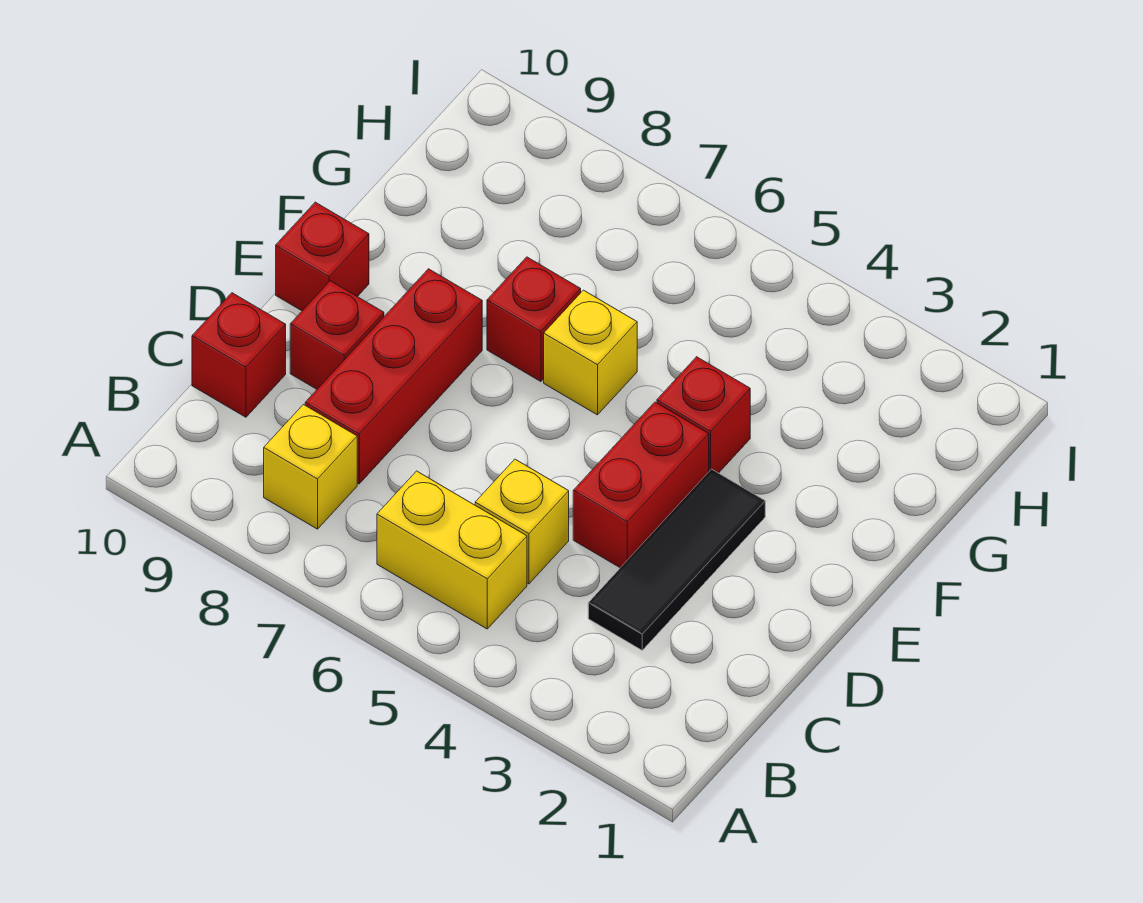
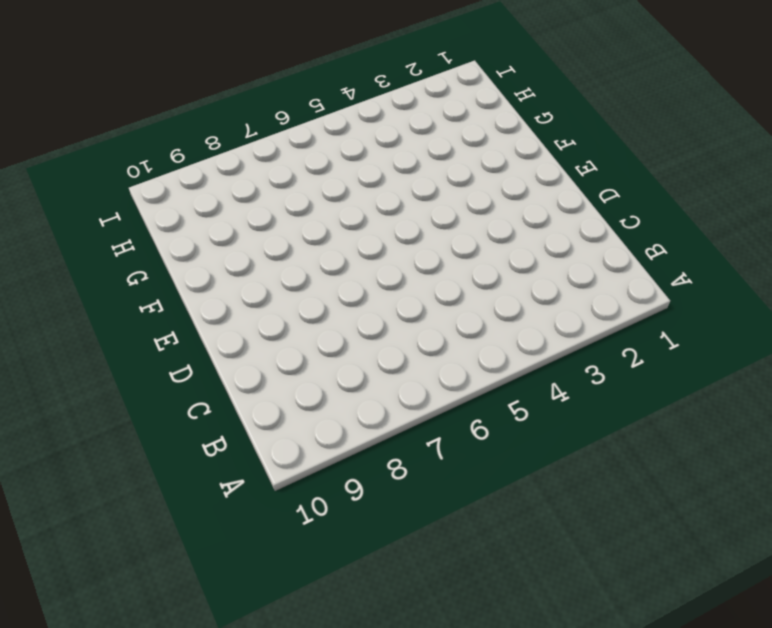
none -> yellow brick B5:B6 level 1
none -> yellow brick B8 level 1
none -> black tile C3:E3 level 1

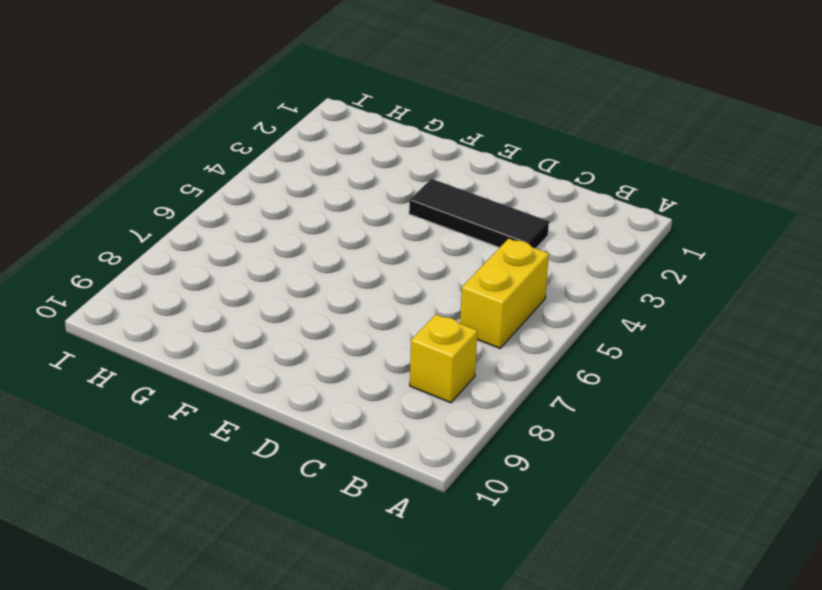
none -> yellow brick C5 level 1
none -> red brick C8:E8 level 1
none -> red brick C10 level 1

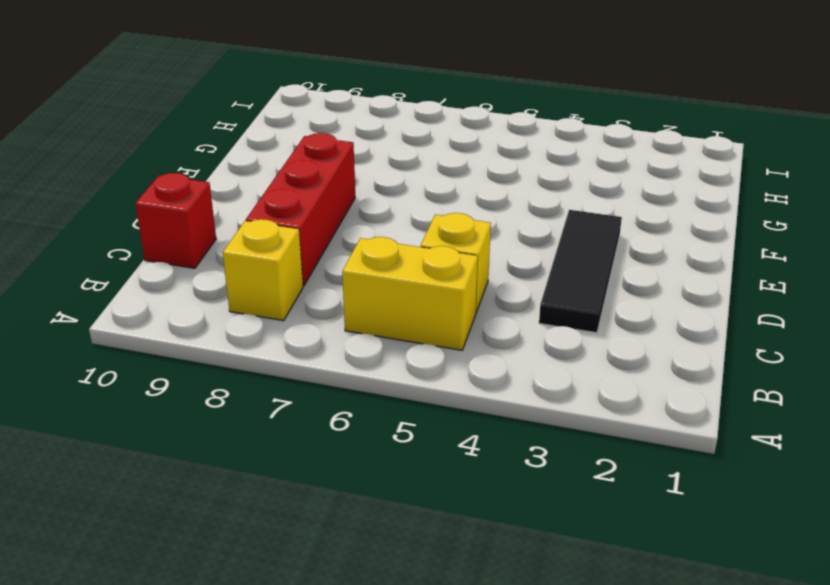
none -> red brick D4:E4 level 1
none -> red brick D9 level 1
none -> red brick E10 level 1

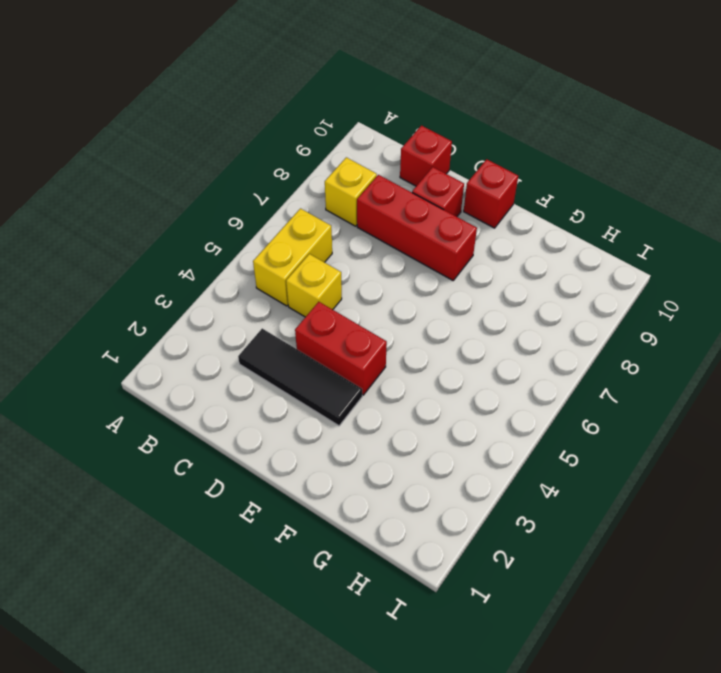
none -> red brick F4 level 1
none -> yellow brick F6 level 1
none -> red brick F7 level 1

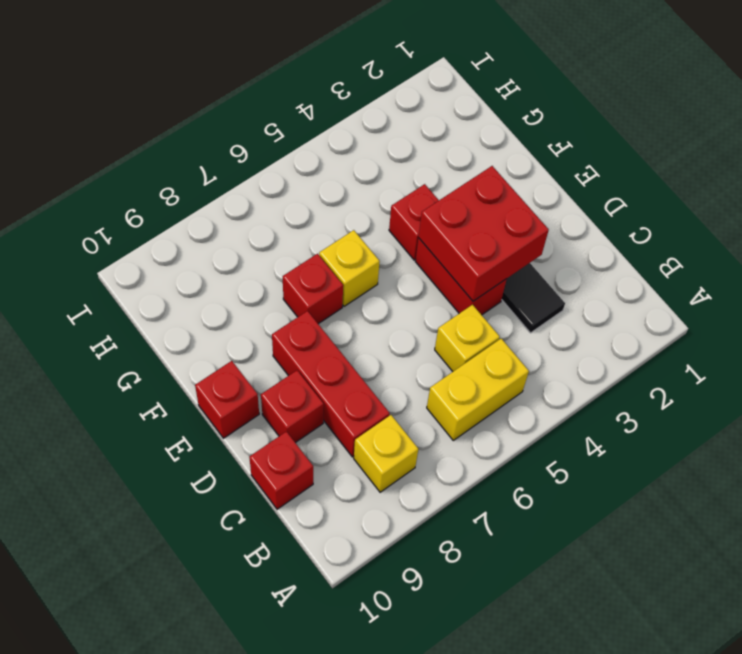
red brick D3:E4 level 2 -> none

